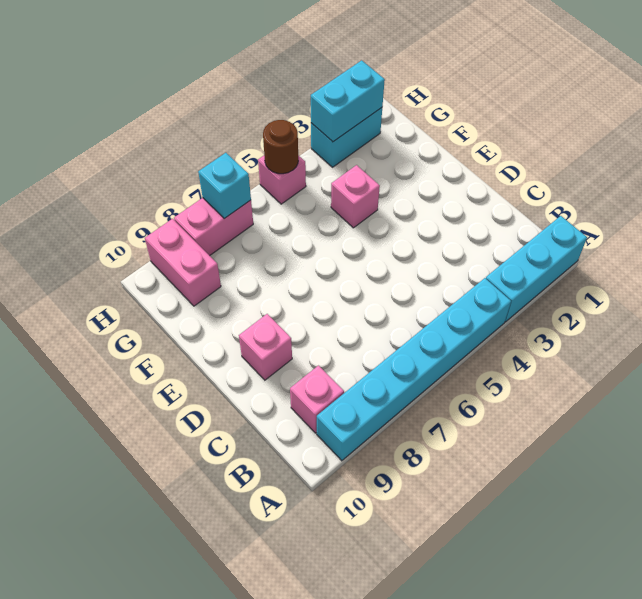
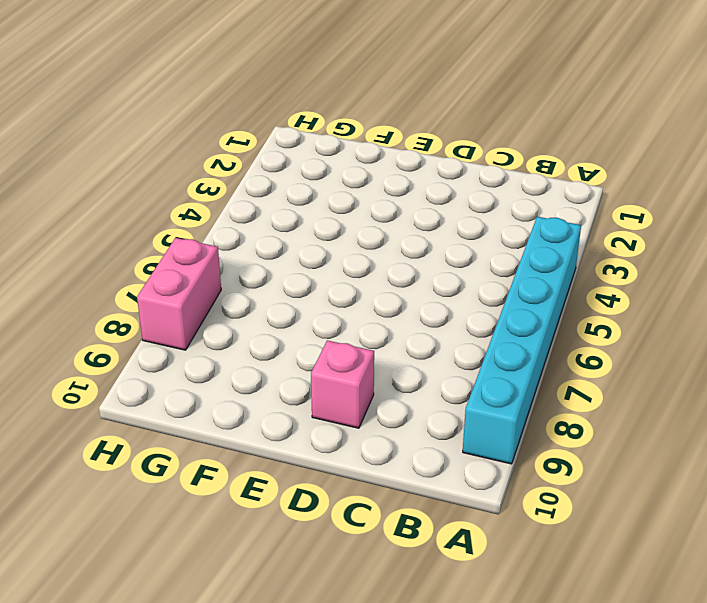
none -> cyan brick A1:A3 level 1
none -> pink brick B9 level 1
none -> pink brick F4 level 1

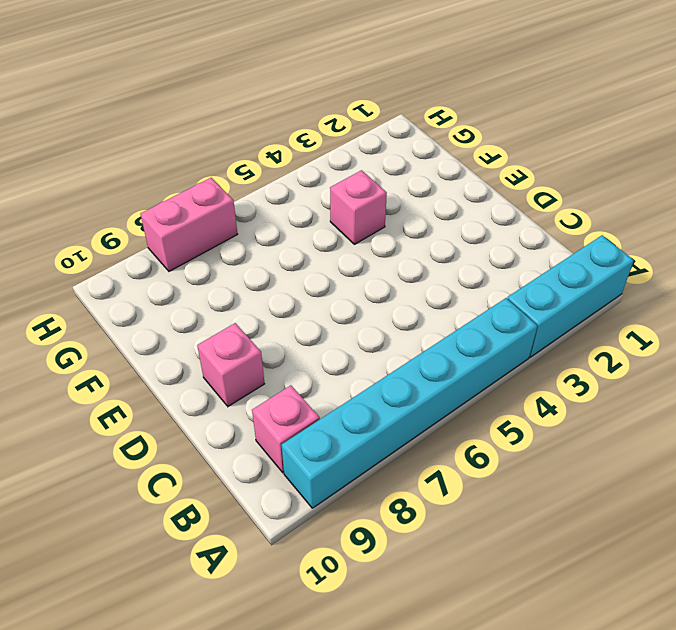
none -> pink brick G9:H9 level 1
none -> cyan brick H2:H3 level 1
none -> pink brick H5 level 1

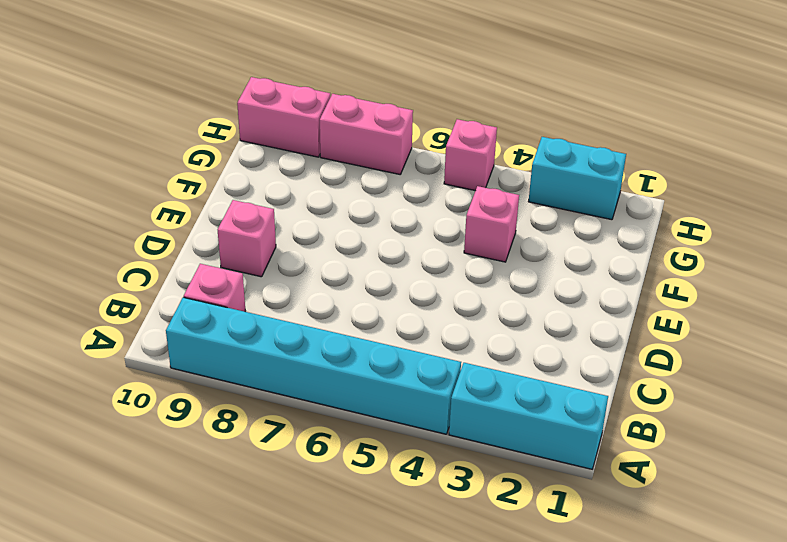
pink brick H9:H10 level 1 -> pink brick G9:H9 level 1
none -> cyan brick H2:H3 level 2
none -> brown round brick H5 level 2
none -> cyan brick H7 level 2

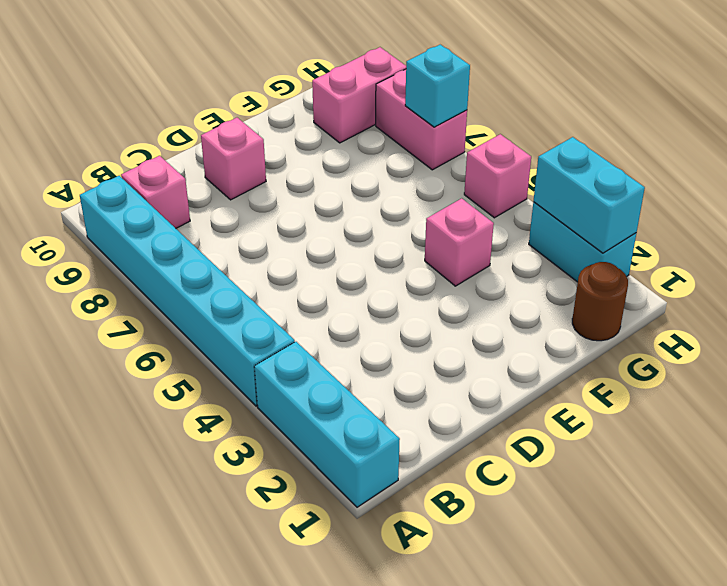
brown round brick G1 level 1 -> brown round brick H5 level 2

